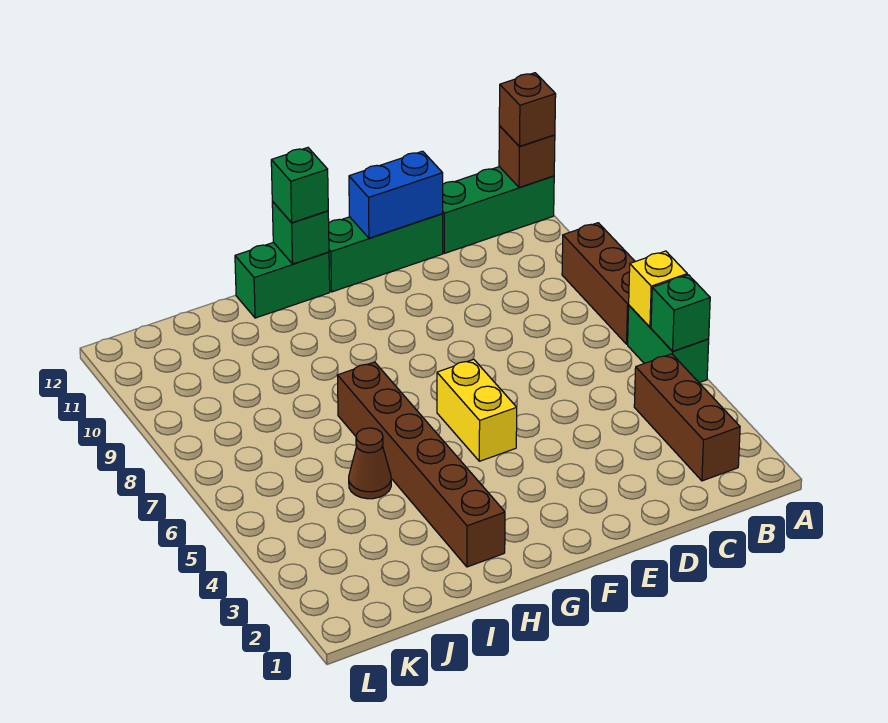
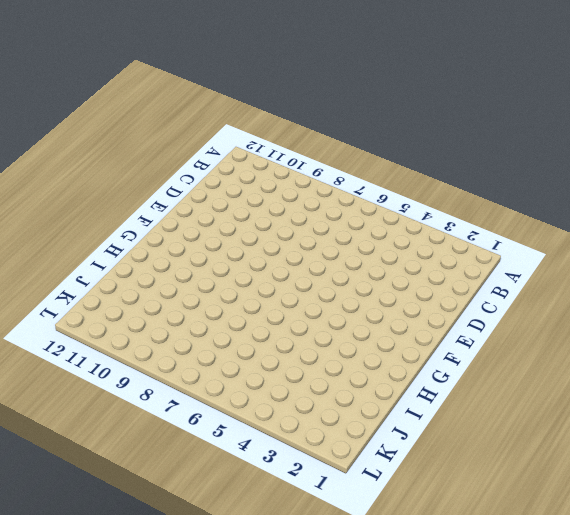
none -> green brick A5:A6 level 1
none -> brown brick A7:A9 level 1
none -> green brick A12:C12 level 1

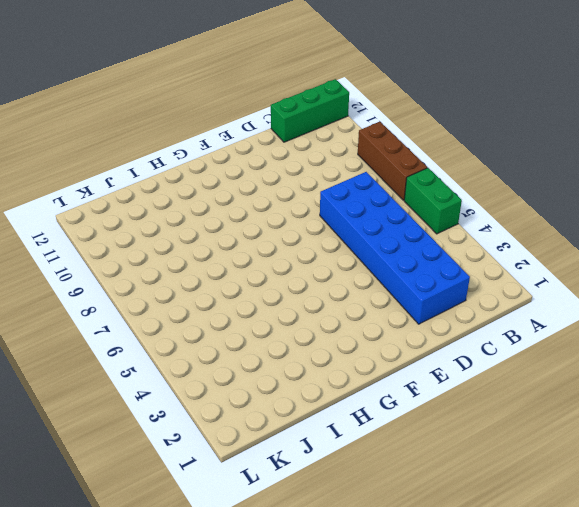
blue brick C2:D7 level 1 -> none
none -> brown brick B2:B4 level 1
none -> green brick D12:F12 level 1
none -> yellow brick F5:F6 level 1

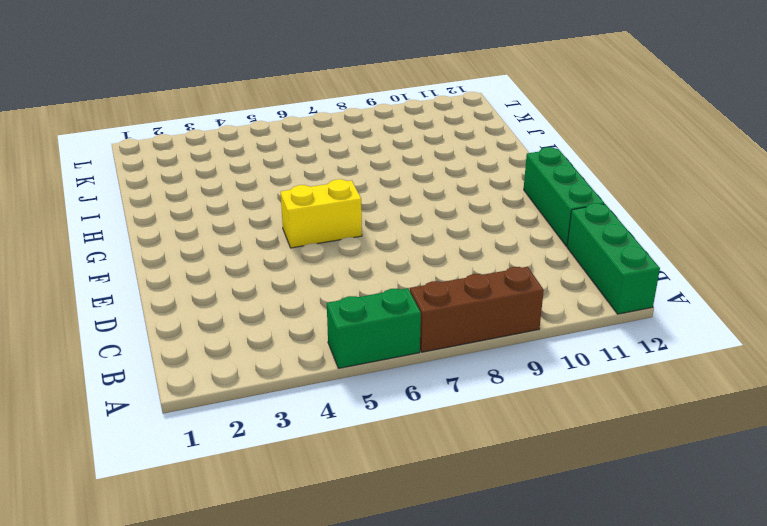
none -> brown brick B2:B4 level 1
none -> green brick G12:H12 level 1
none -> brown brick H2:H7 level 1

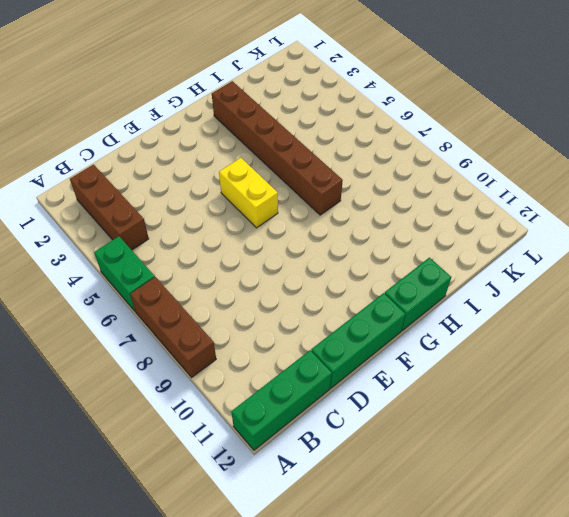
none -> brown cone I5 level 1
none -> green brick A5 level 2
none -> yellow brick A6 level 2

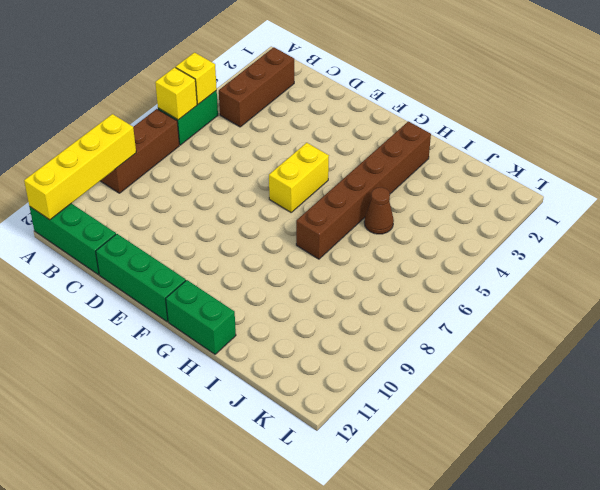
yellow brick A5 level 2 -> green brick A5 level 2
yellow brick A9:A12 level 2 -> brown brick A12 level 2
none -> blue brick D12:E12 level 2
none -> green brick G12 level 2
none -> brown brick A12 level 3

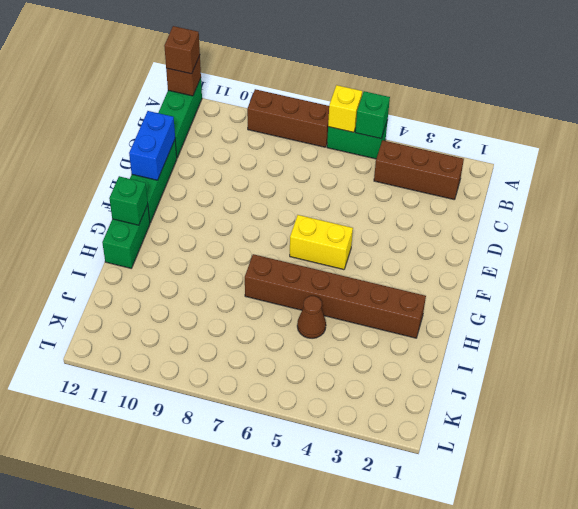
none -> green brick G12 level 3

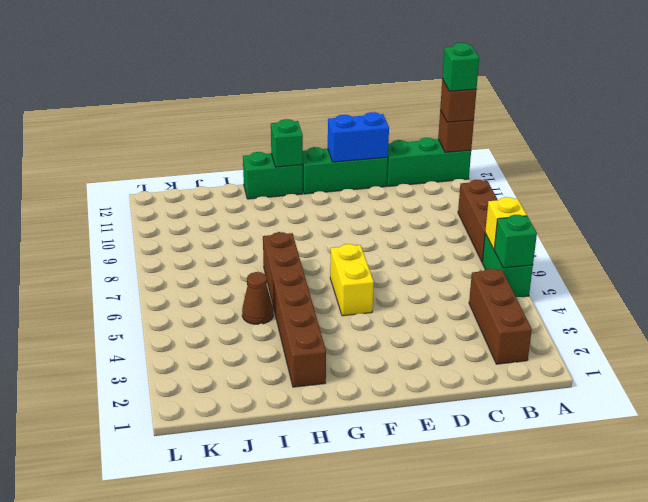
green brick A12 level 4 -> green brick G12 level 3

